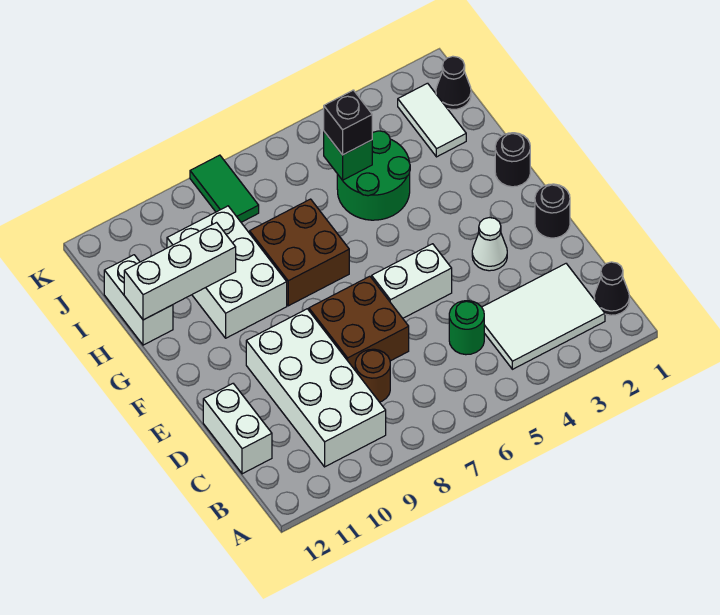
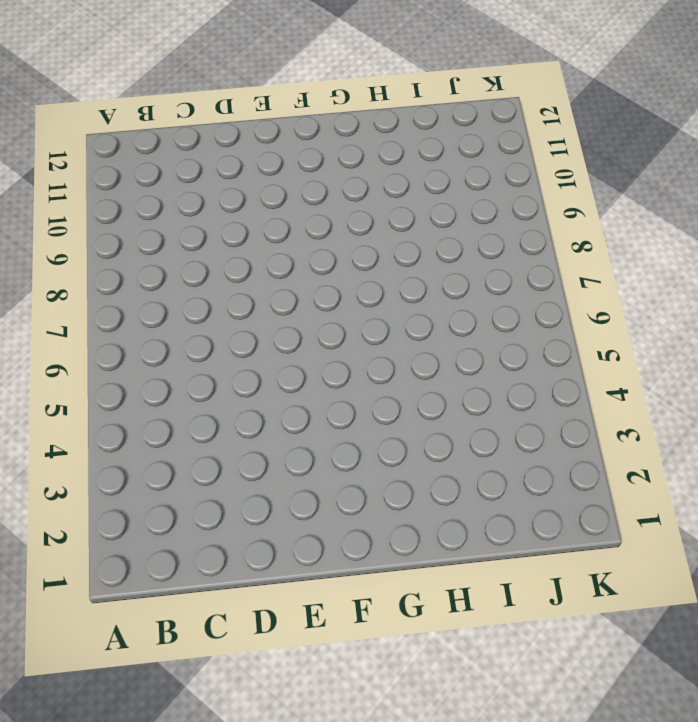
none -> black cone B1 level 1
none -> white tile B2:C4 level 1
none -> white brick B9:E10 level 1

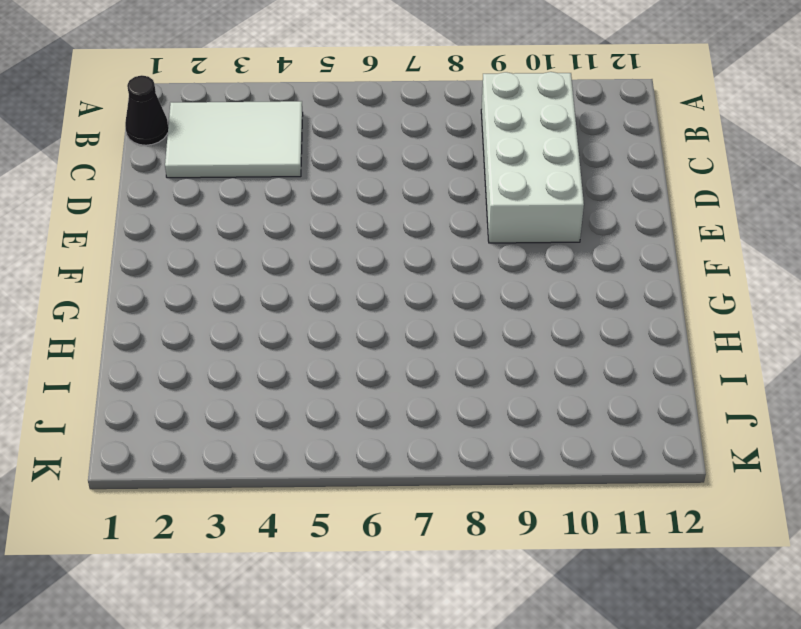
none -> green round brick C5 level 1
none -> brown round brick C8 level 1
none -> white brick C12:D12 level 1

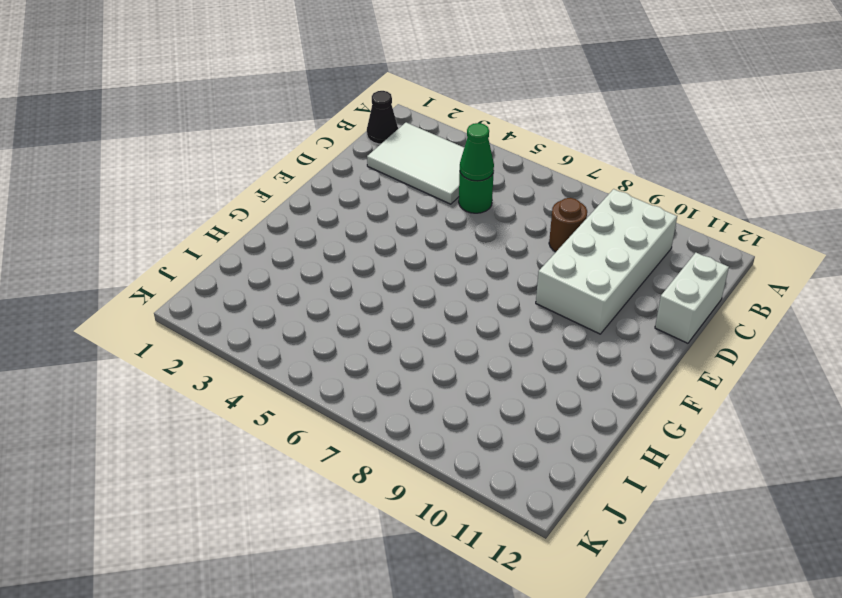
green cone C5 level 2 -> none
none -> brown brick D7:E8 level 1
none -> black round brick E1 level 1
none -> white cone E3 level 1

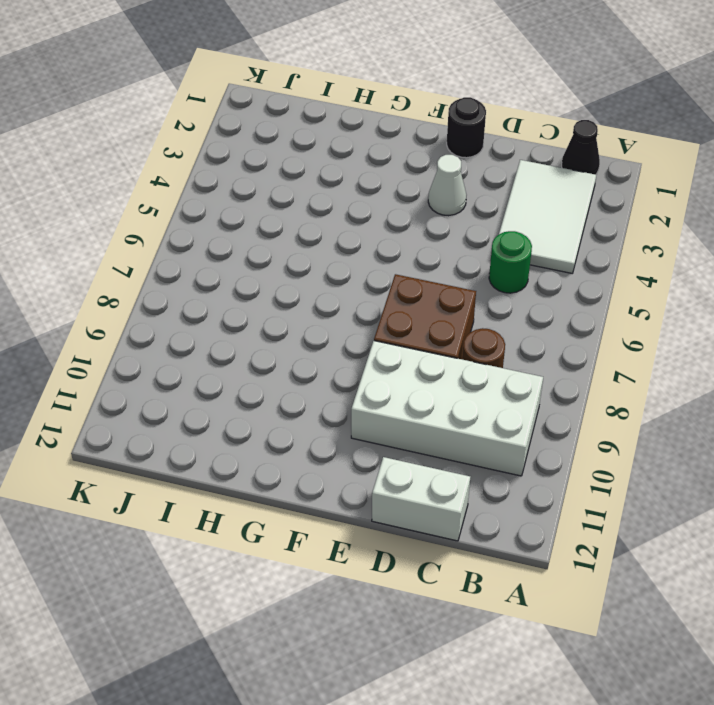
none -> white brick E5:E6 level 1
none -> black round brick G1 level 1
none -> brown brick G7:H8 level 1

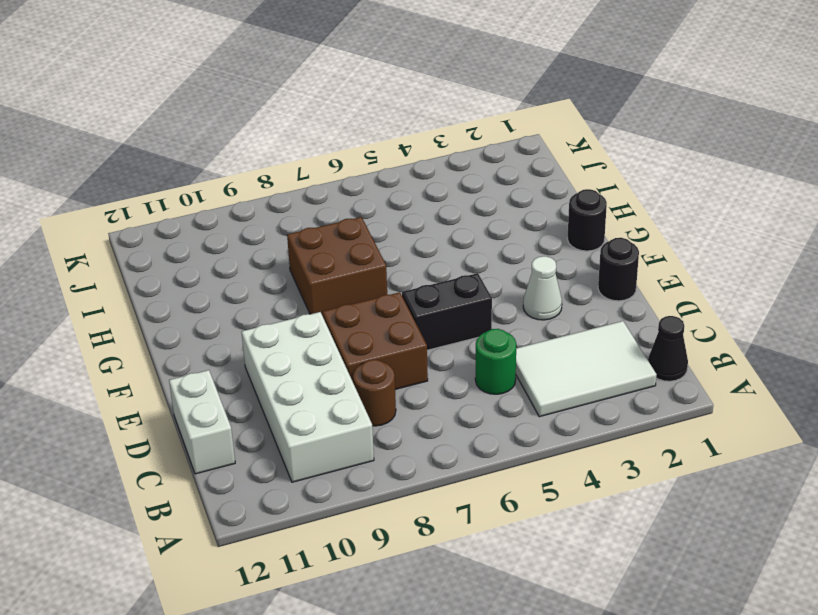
black brick E5:E6 level 1 -> white brick E5:E6 level 1
none -> white brick G9:I10 level 1
none -> green round brick H4:I5 level 1
none -> white brick H12:I12 level 1

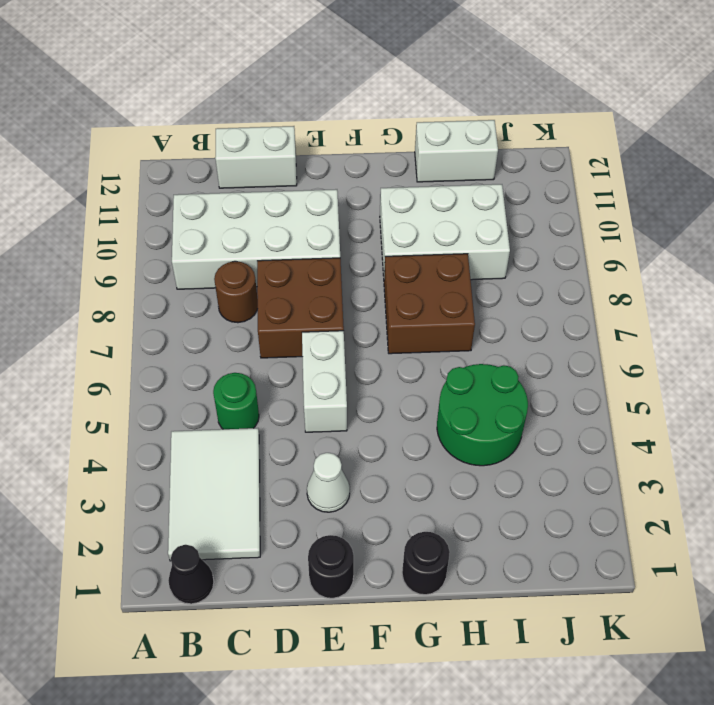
none -> white tile I2:J2 level 1
none -> black cone J1 level 1
none -> green tile J8:K8 level 1

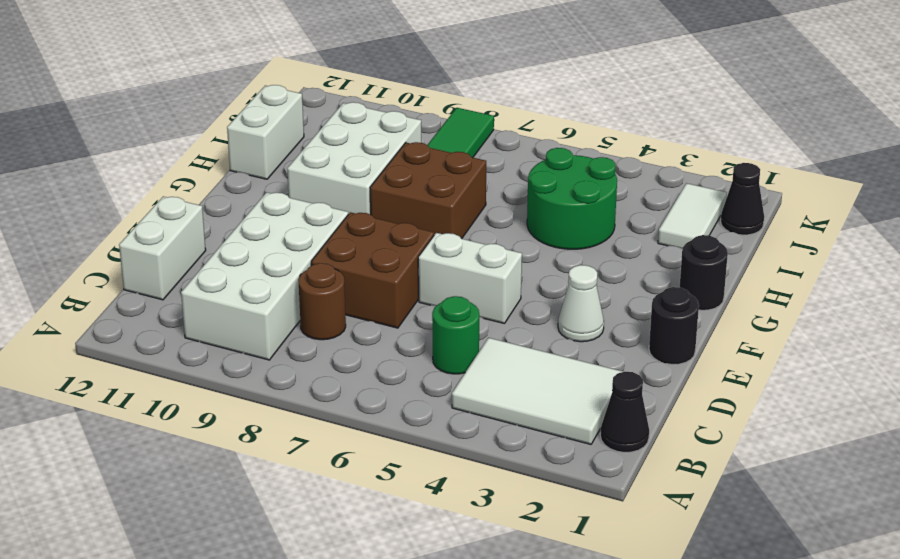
none -> white brick H10:H12 level 2
none -> green brick I5 level 2
none -> black brick I5 level 3

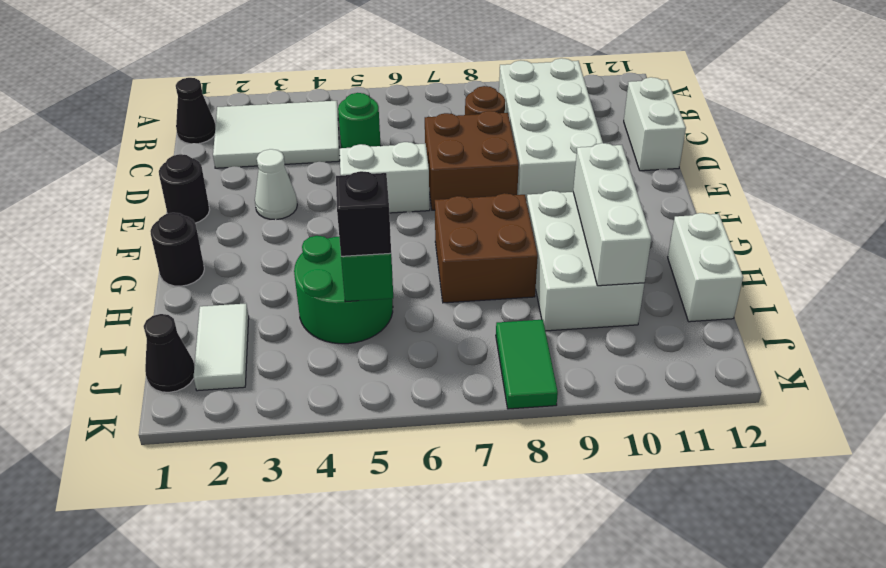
white brick G10:I10 level 2 -> white brick H10:H12 level 2

